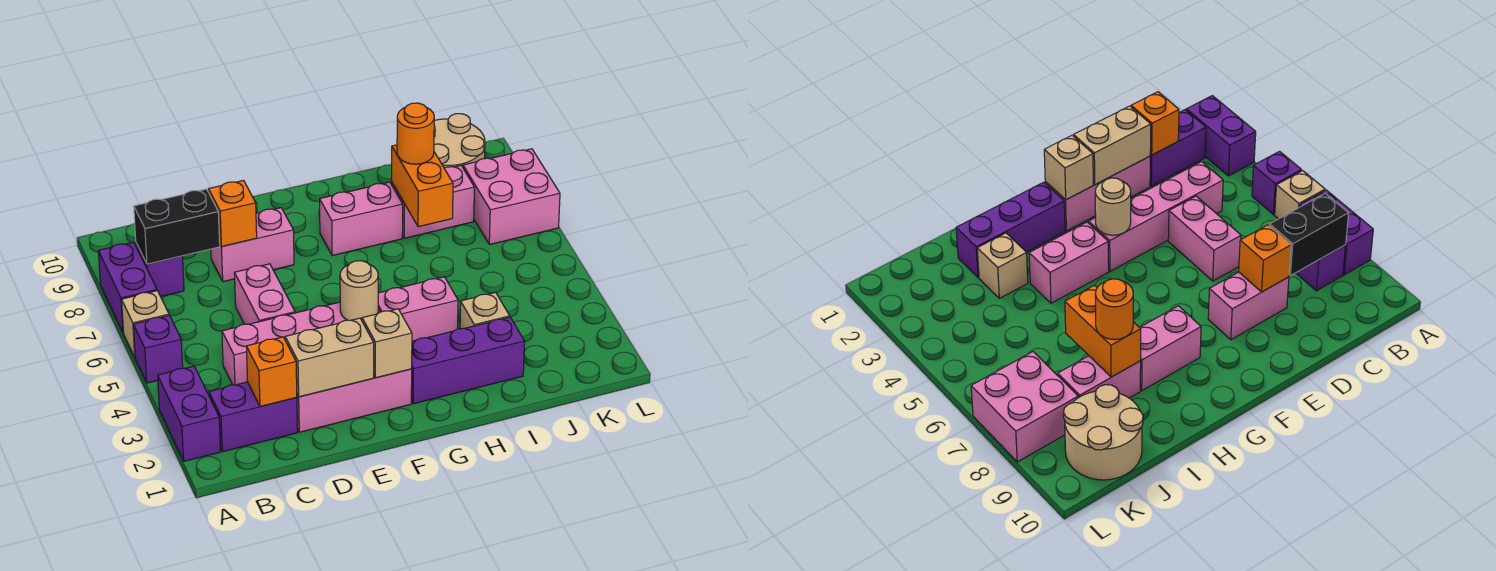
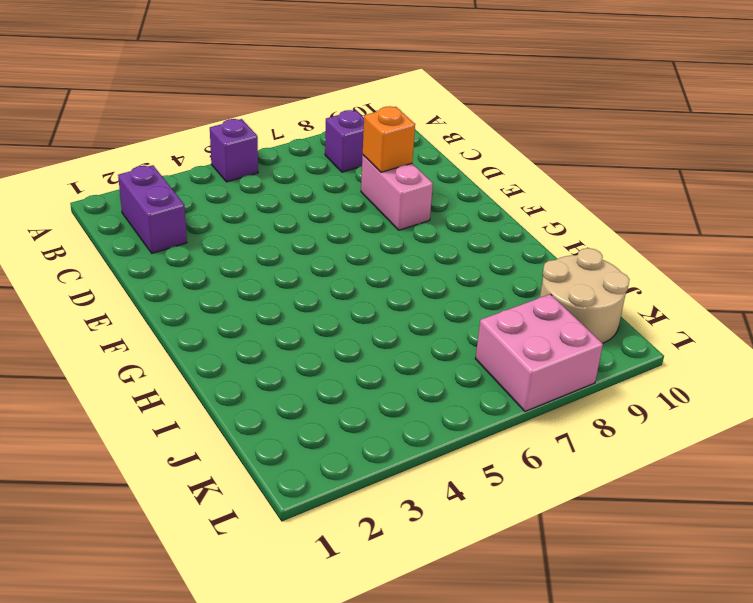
none -> purple brick A2:A3 level 1
none -> tan brick A6 level 1
none -> purple brick A7:A8 level 1

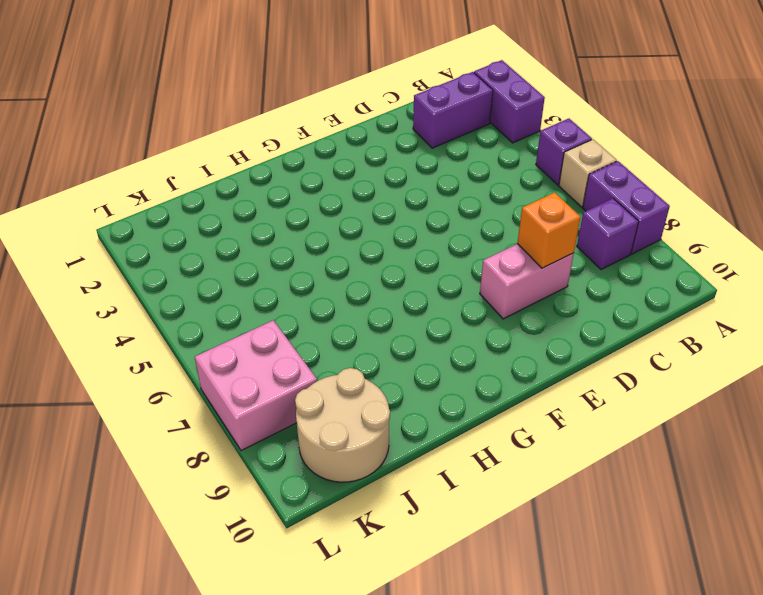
none -> pink brick C4:F4 level 1
none -> pink brick D2:F2 level 1
none -> pink brick D5:D6 level 1

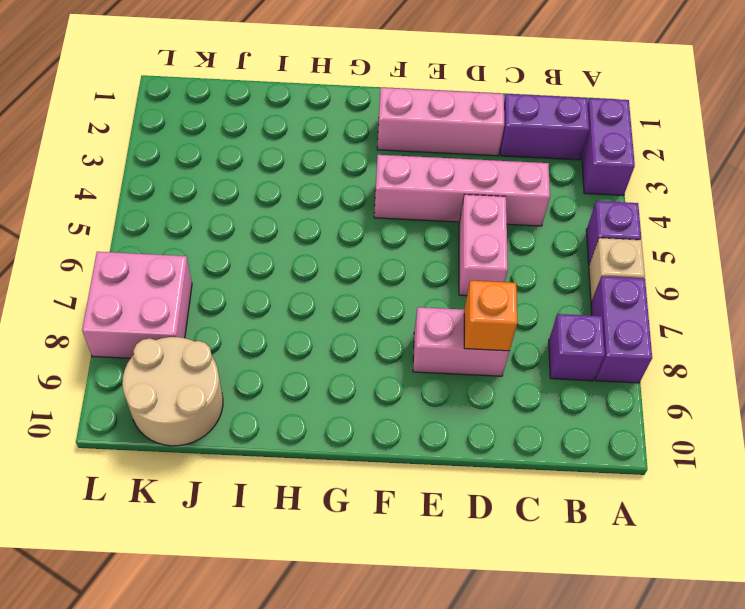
none -> purple brick G2:I2 level 1
none -> pink brick G4:H4 level 1
none -> pink brick G8:H8 level 1

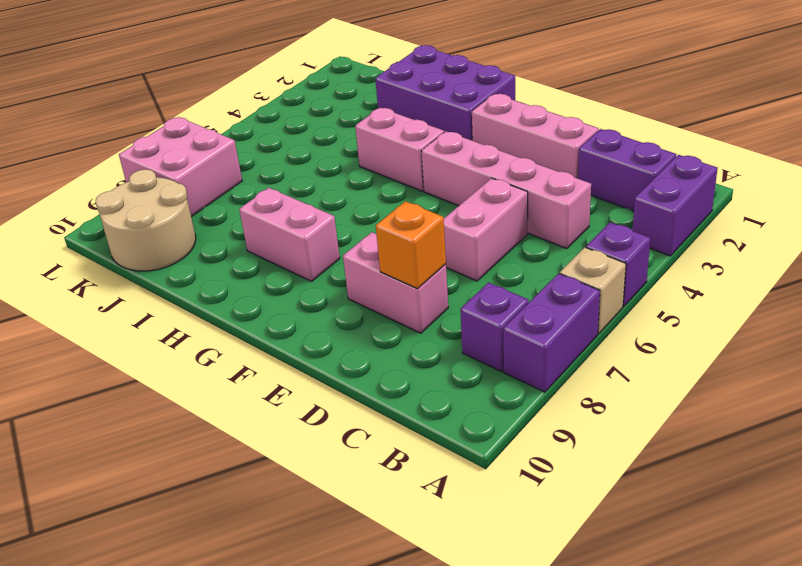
purple brick G1:I2 level 1 -> purple brick G2:I2 level 1
none -> tan brick I3 level 1
none -> pink brick I8:J8 level 1
none -> black brick B8:C8 level 2

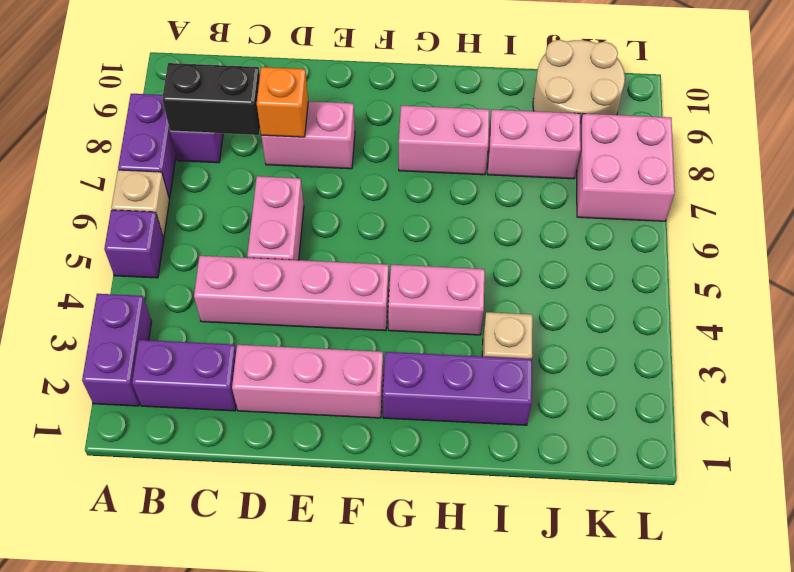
none -> orange brick C2 level 2
none -> tan brick D2:E2 level 2
none -> tan brick F2 level 2

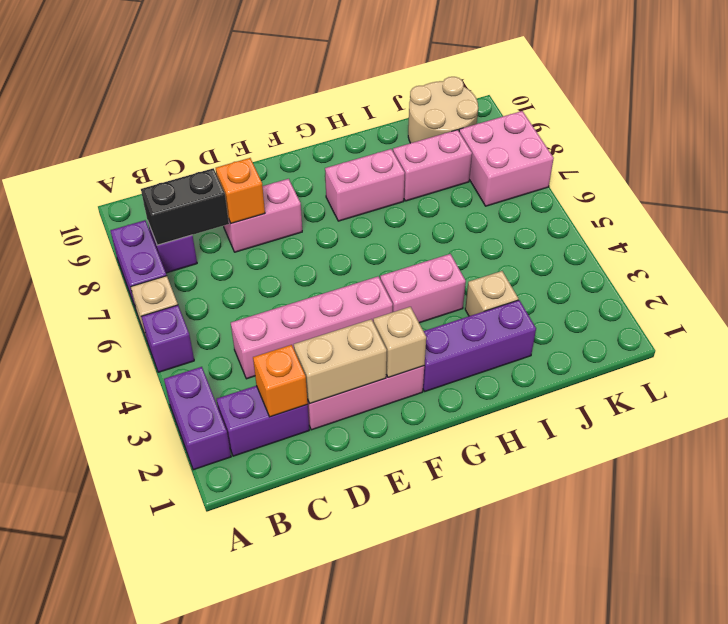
none -> pink brick D5:D6 level 1
none -> tan round brick F4 level 2
none -> orange brick I7:I8 level 2

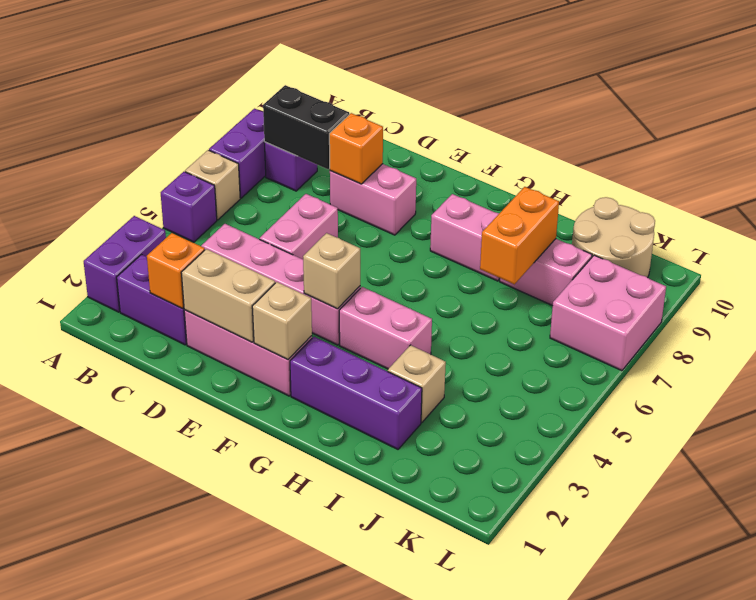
tan brick F4 level 2 -> tan round brick F4 level 2
none -> orange round brick I8 level 3

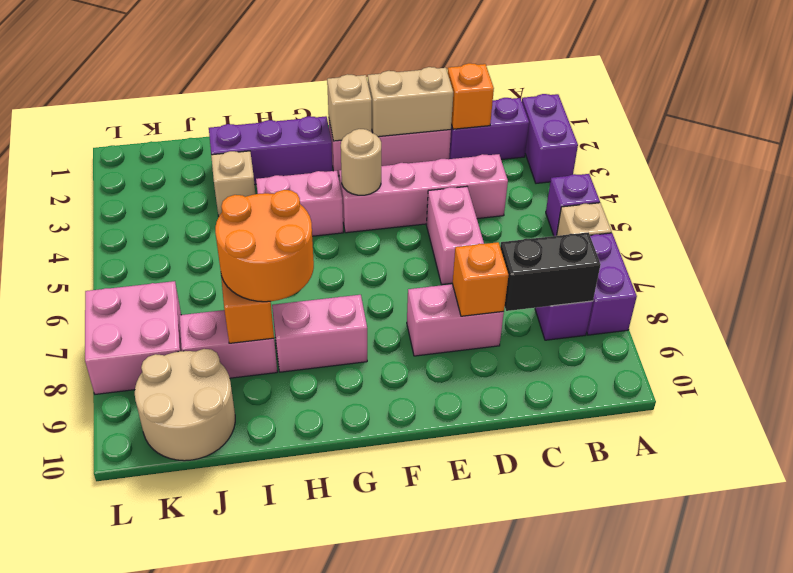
orange round brick H7:I8 level 3 -> orange round brick I8 level 3

